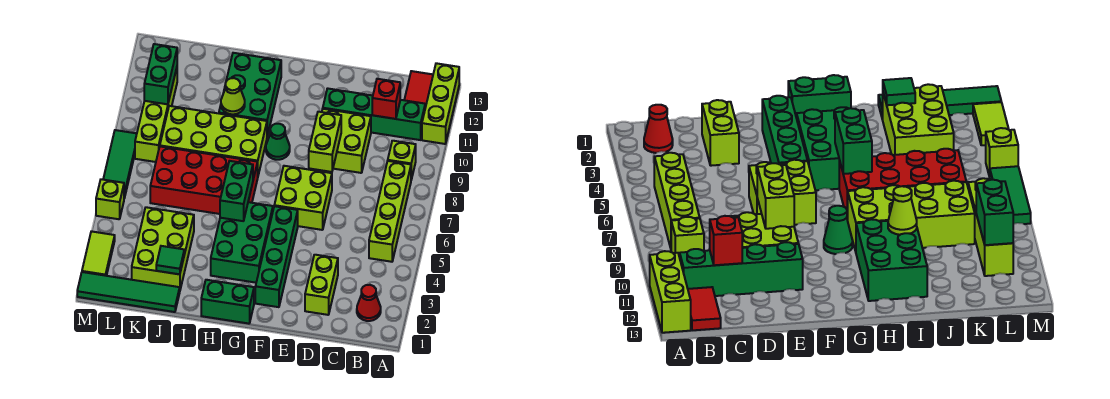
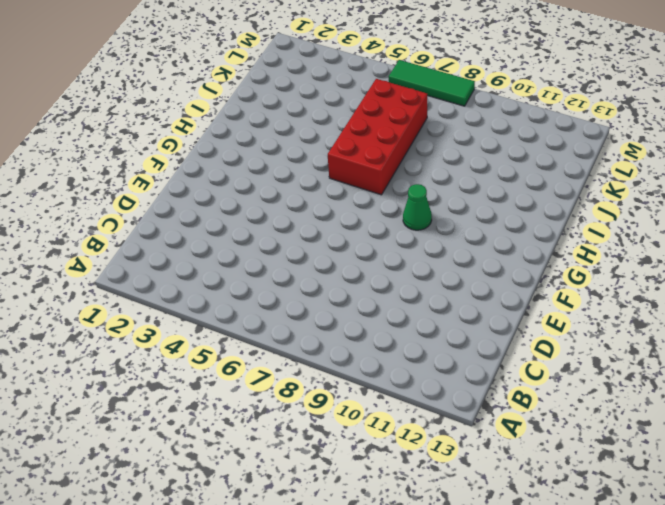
none -> lime brick A11:A13 level 1
none -> red cone B2 level 1
none -> lime brick B5:B8 level 1

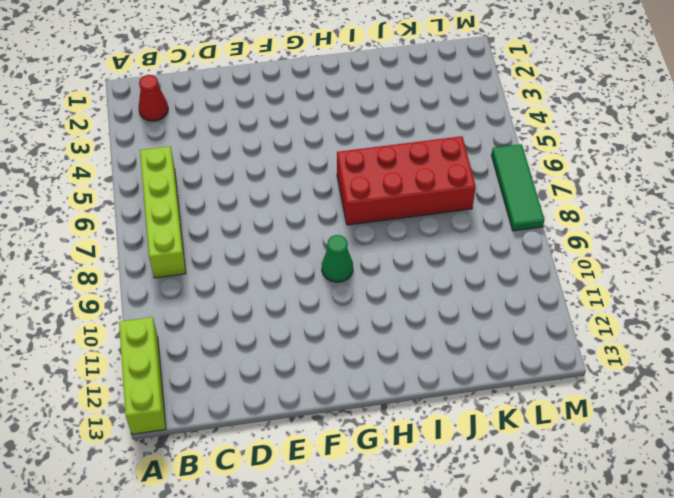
none -> lime brick B9 level 1
none -> green brick B11:E11 level 1
none -> red tile B12:B13 level 1

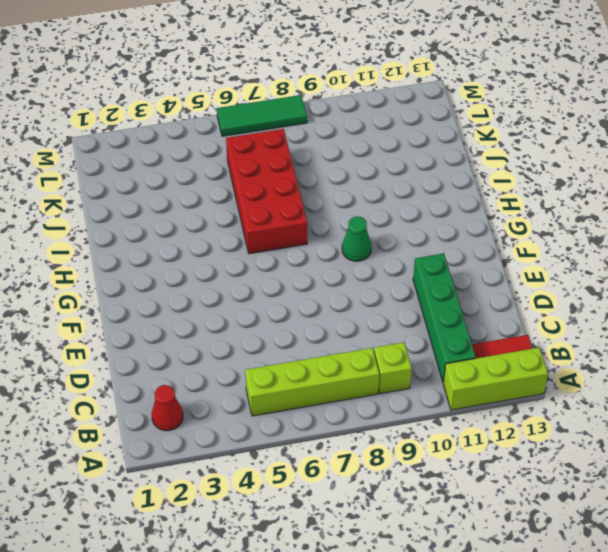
none -> lime brick D2:D3 level 1
none -> lime brick D9:E10 level 1
none -> lime brick E6:F7 level 1

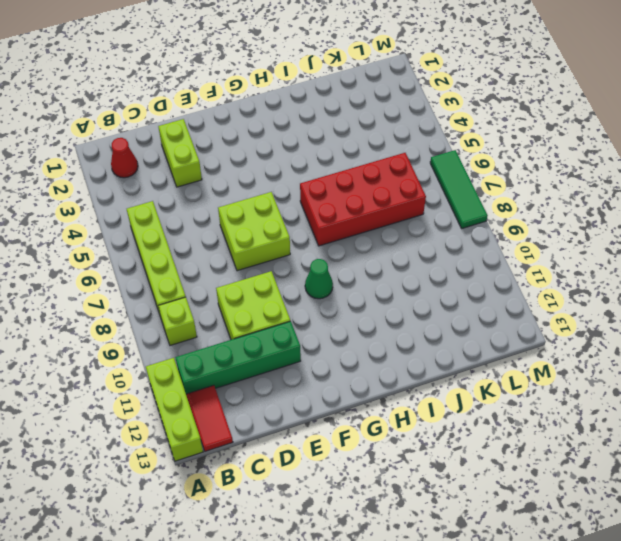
none -> green brick F2:F5 level 1
none -> green brick G1:H1 level 1
none -> green brick G3:H5 level 1

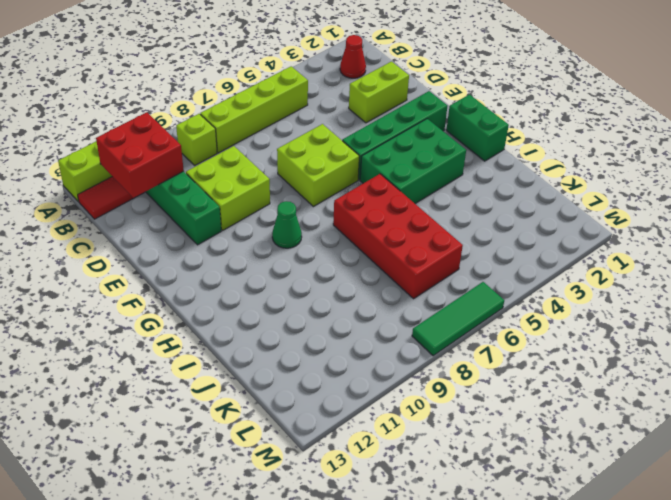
red brick B11:C12 level 2 -> red brick C11 level 2
none -> lime brick H8:K9 level 1
none -> green brick H10:I12 level 1
none -> green tile J1:M1 level 1

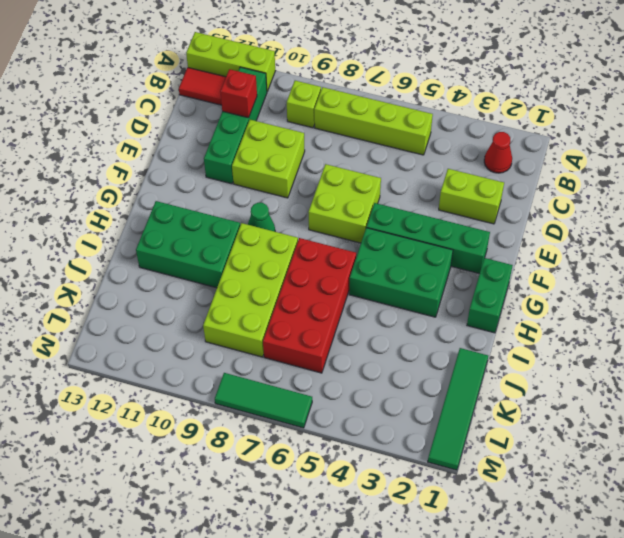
none -> lime brick J2:K4 level 1
none -> lime brick L8:L11 level 1
none -> lime tile M2:M3 level 1

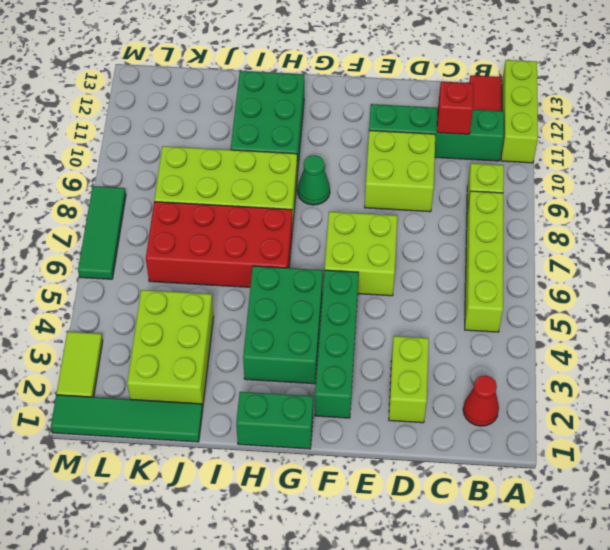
none -> lime brick L8:L11 level 1
none -> lime brick M5 level 1
none -> lime brick E8:E9 level 2

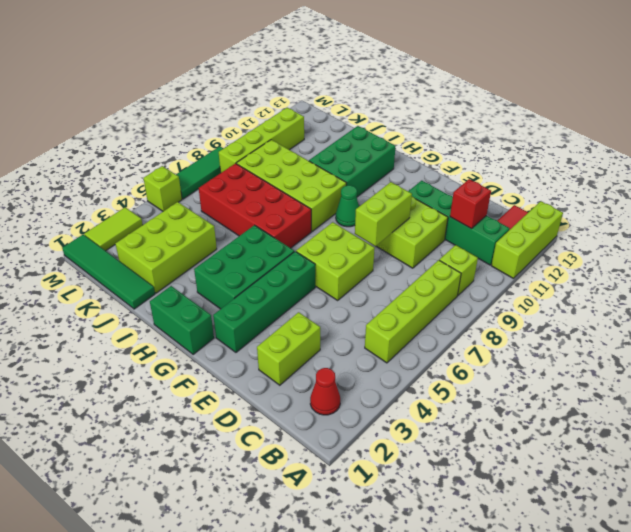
none -> green brick H5:H6 level 2
none -> lime cone I10 level 2
none -> green tile J2 level 2

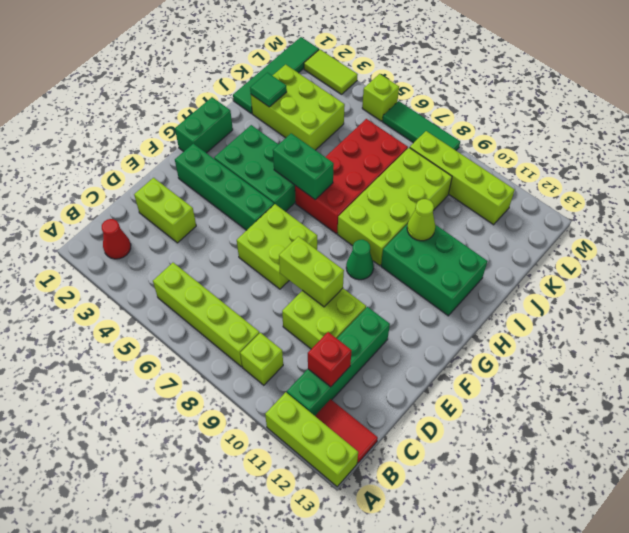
none -> green brick L10:L11 level 2

